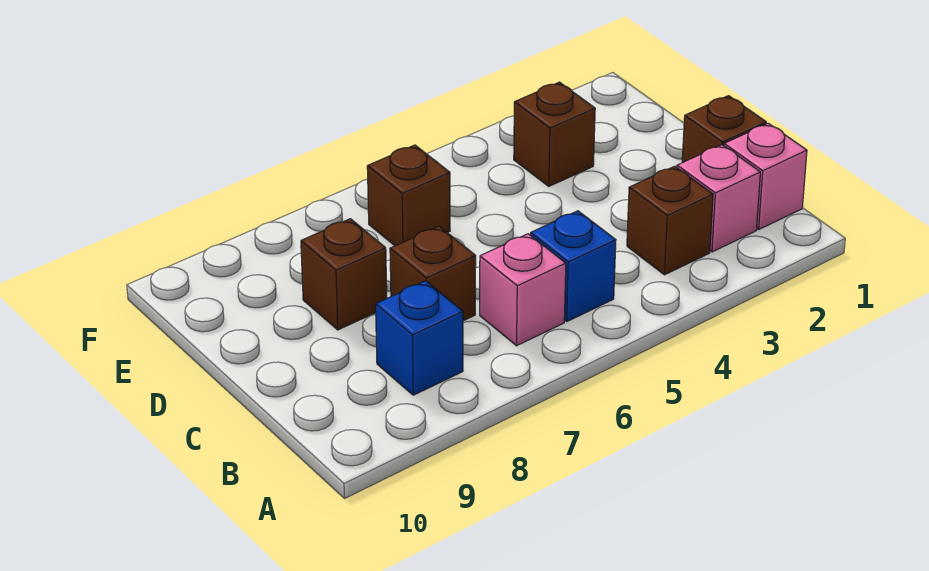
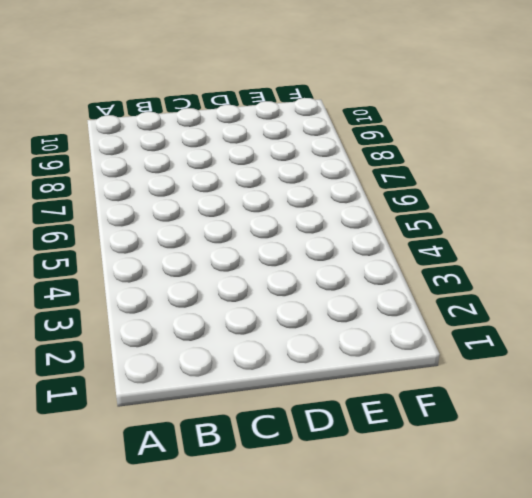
none -> pink brick B1 level 1
none -> pink brick B2 level 1

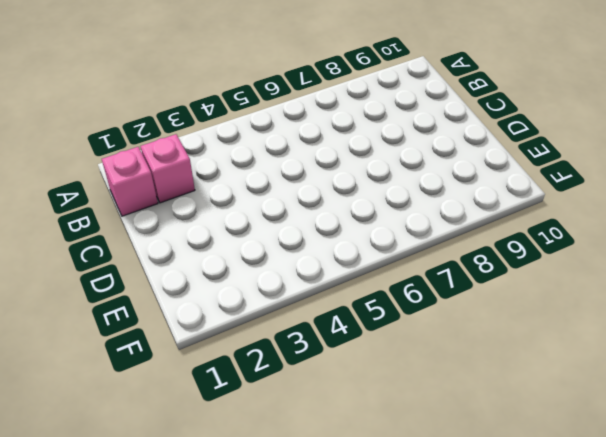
none -> brown brick B3 level 1
none -> blue brick B5 level 1

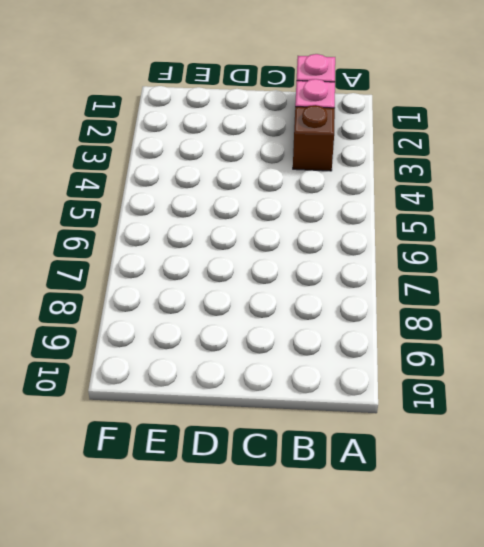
none -> blue brick B5 level 1
none -> pink brick B6 level 1

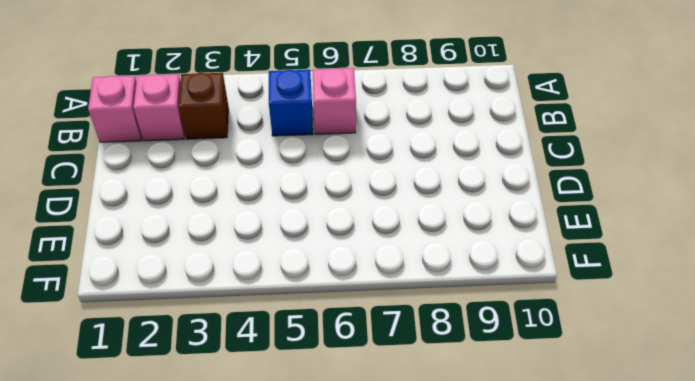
none -> blue brick B8 level 1
none -> brown brick C1 level 1

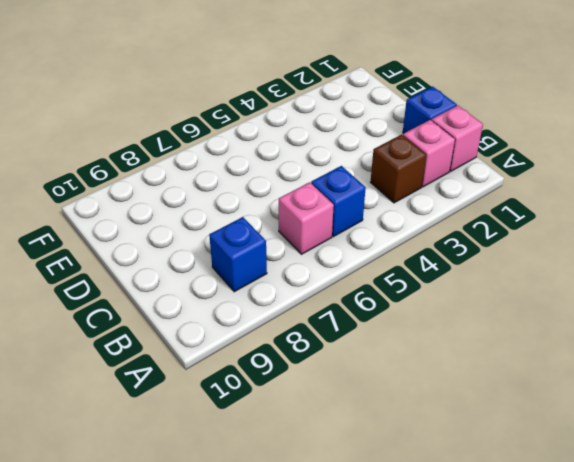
blue brick C1 level 1 -> brown brick C1 level 1
none -> brown brick C7 level 1
none -> brown brick D8 level 1

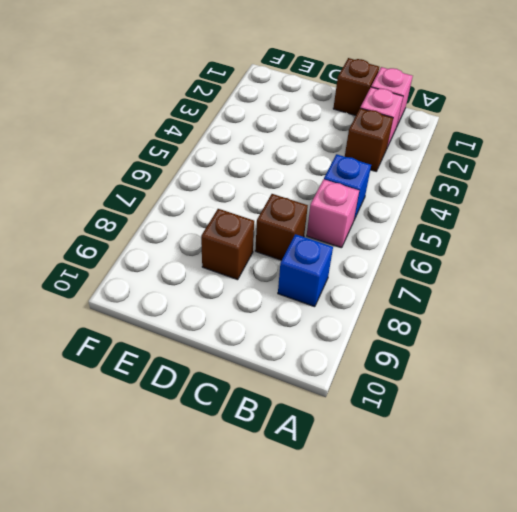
none -> brown brick E3 level 1
none -> brown brick E6 level 1

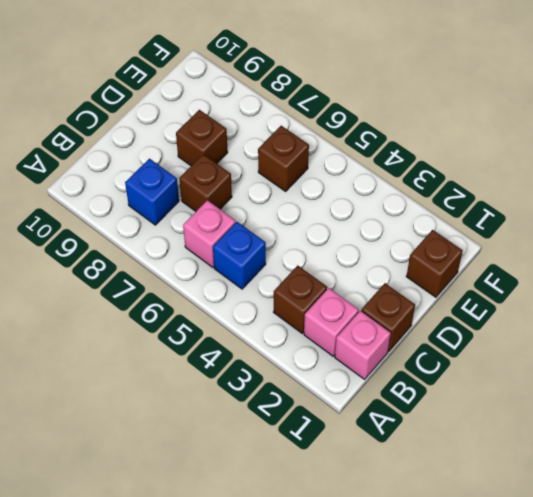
brown brick E1 level 1 -> brown brick E3 level 1

